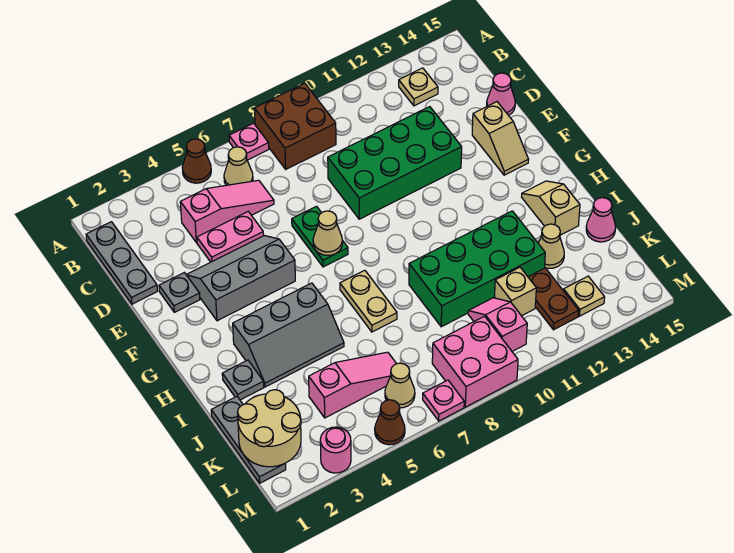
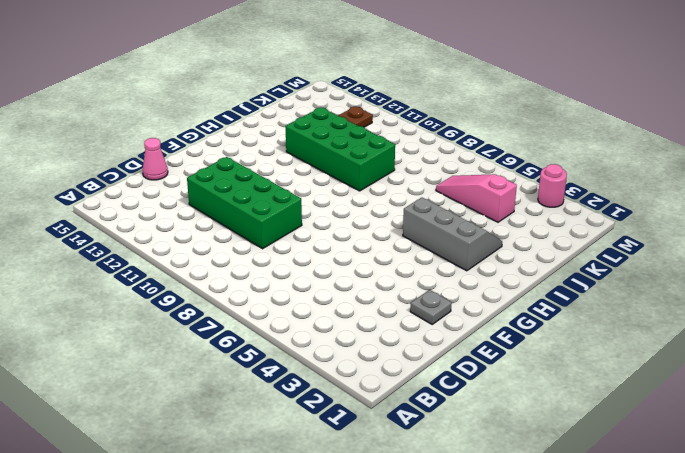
none -> brown cone A5 level 1
none -> pink plate A7 level 1
none -> brown brick A8:B9 level 1
none -> grey plate B1:D1 level 1

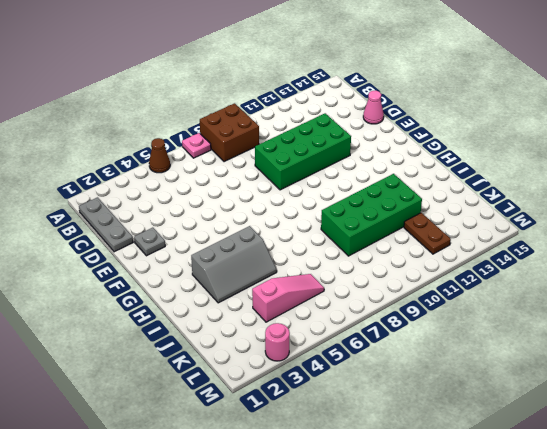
none -> tan cone B6 level 1
none -> tan plate B13 level 1
none -> pink slope C4:C6 level 1 top 4
none -> pink plate D4:D5 level 1

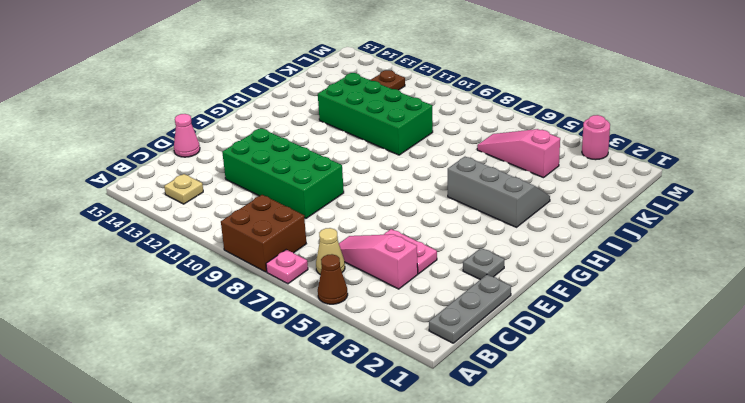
none -> grey slope E3:F5 level 1 top F
none -> green plate E7:F7 level 1
none -> tan slope E14:F14 level 1 top E
none -> tan plate H7:I7 level 1

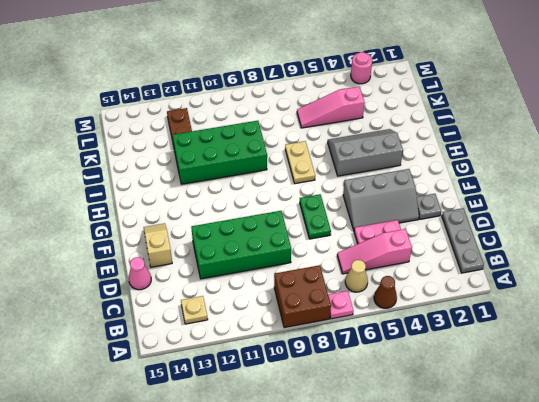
none -> tan slope H14:I14 level 1 top I
none -> grey plate I2 level 1
none -> grey plate J1:L1 level 1
none -> tan cone J13 level 1

